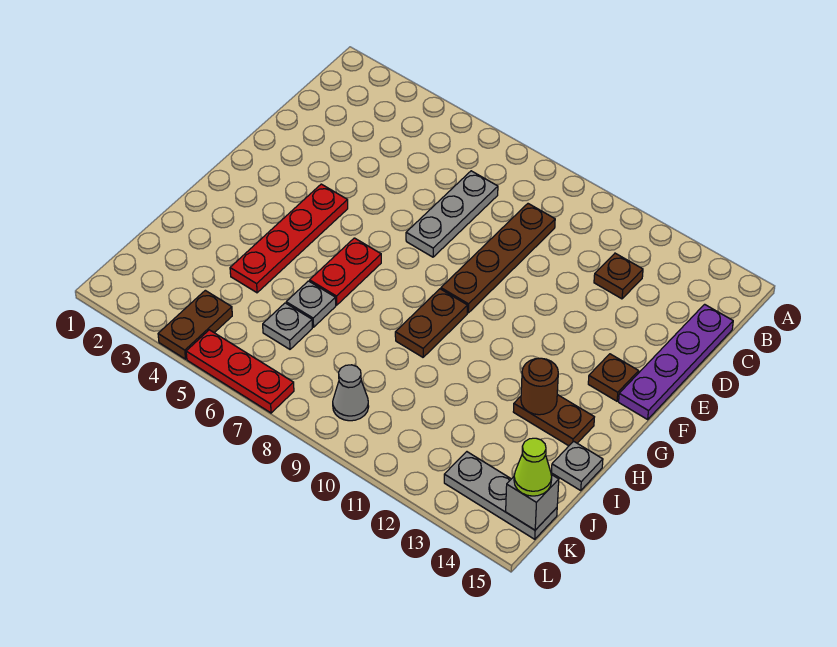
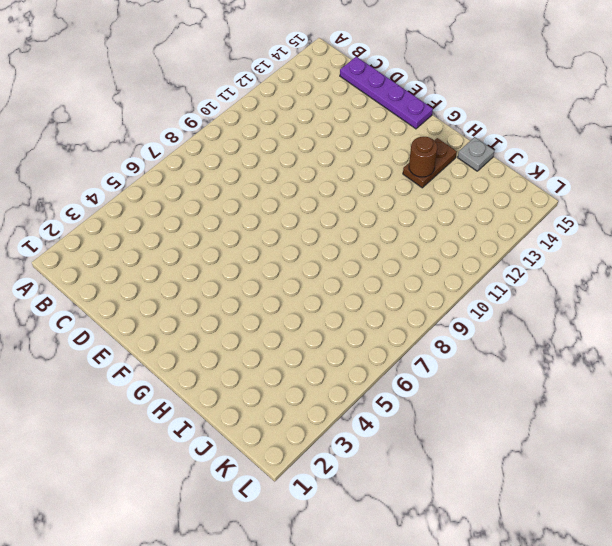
none -> grey plate C7:E7 level 1
none -> brown plate C9:F9 level 1
none -> brown plate C12 level 1

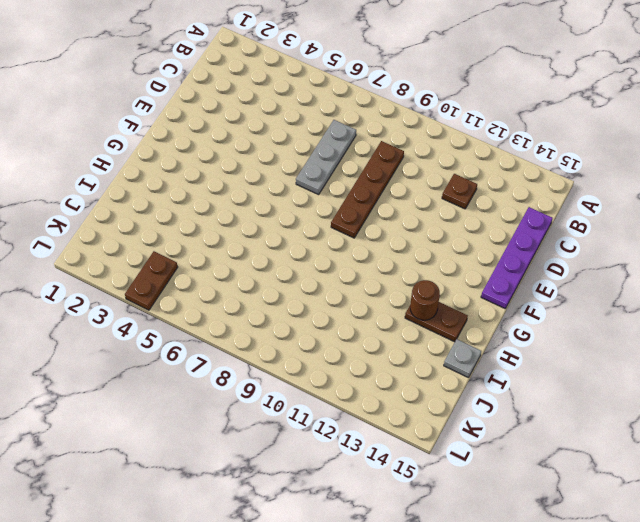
none -> red plate F4:I4 level 1
none -> brown plate F14 level 1
none -> red plate G6:H6 level 1

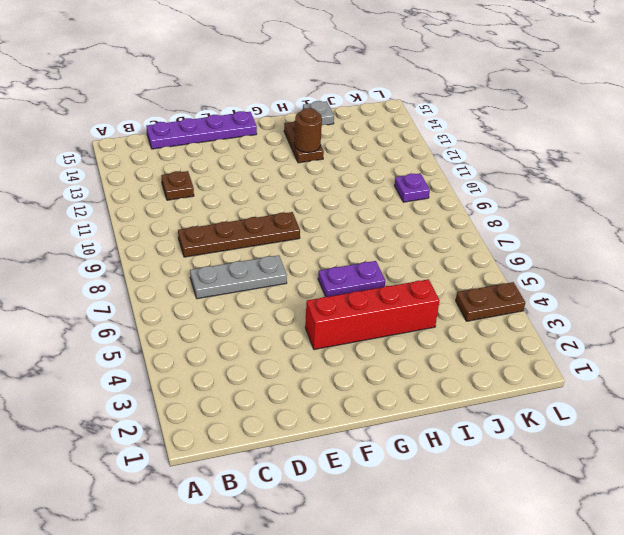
red brick F4:I4 level 1 -> red plate F4:I4 level 1
purple plate G6:H6 level 1 -> red plate G6:H6 level 1
purple plate K10 level 1 -> none
none -> brown plate F14 level 1
none -> brown plate G9:H9 level 1
none -> grey plate I6 level 1

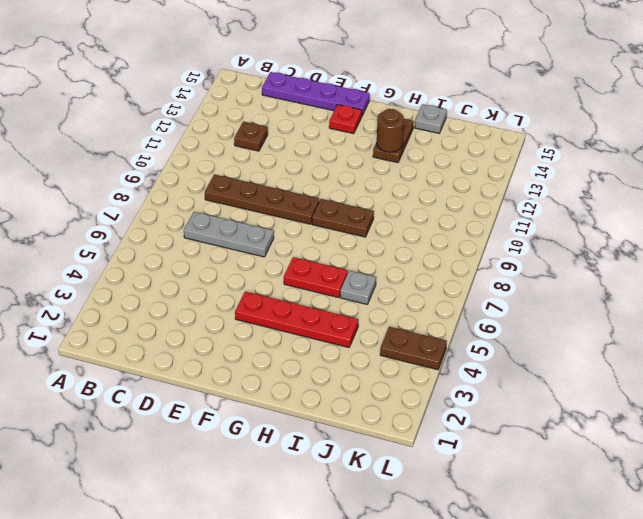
red plate F14 level 1 -> brown plate F14 level 1
none -> grey plate J6 level 1
none -> grey cone K9 level 1
none -> grey plate K13:K15 level 1

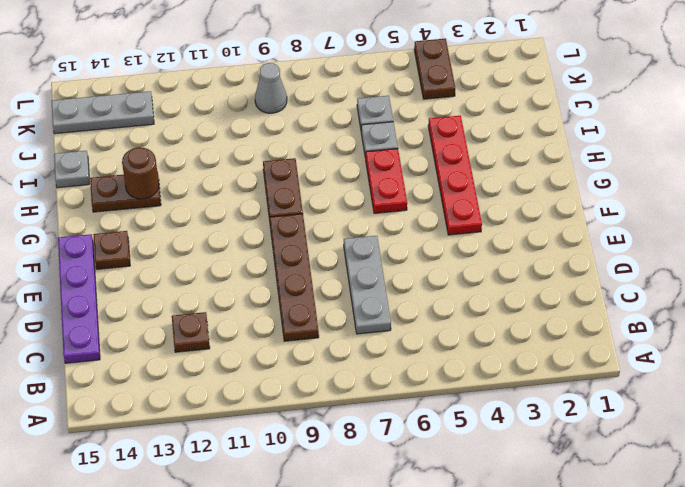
none -> red plate L5:L7 level 1
none -> grey brick K15 level 2
none -> lime cone K15 level 3

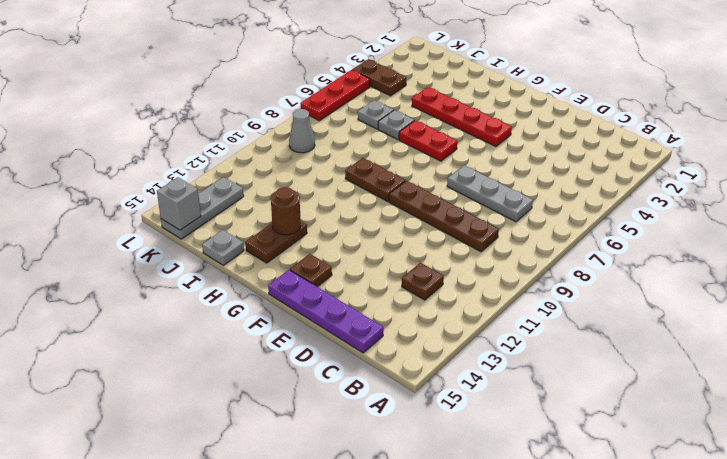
none -> lime cone K15 level 3

